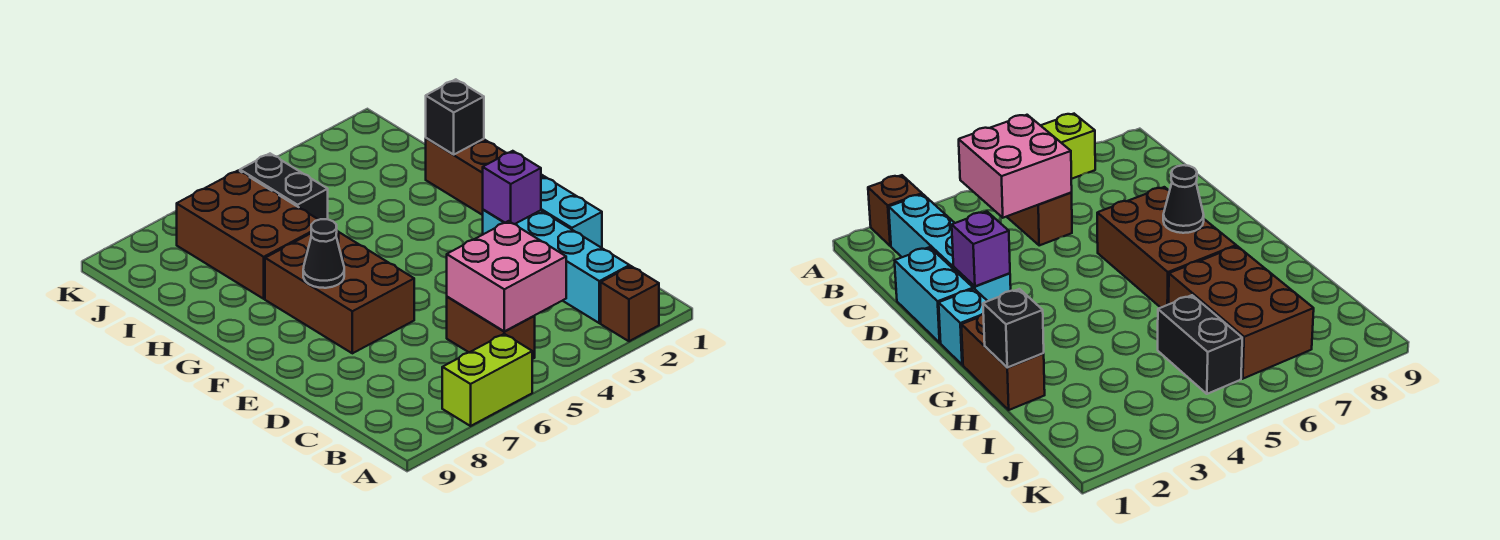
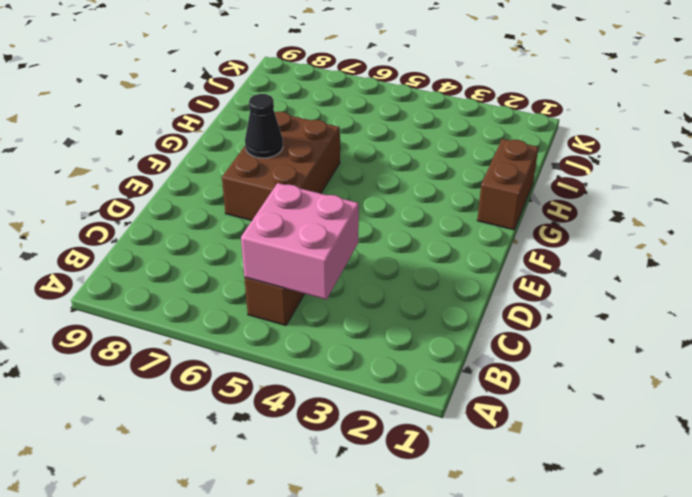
none -> brown brick A2 level 1
none -> lime brick A6:A7 level 1
none -> cyan brick B2:E2 level 1

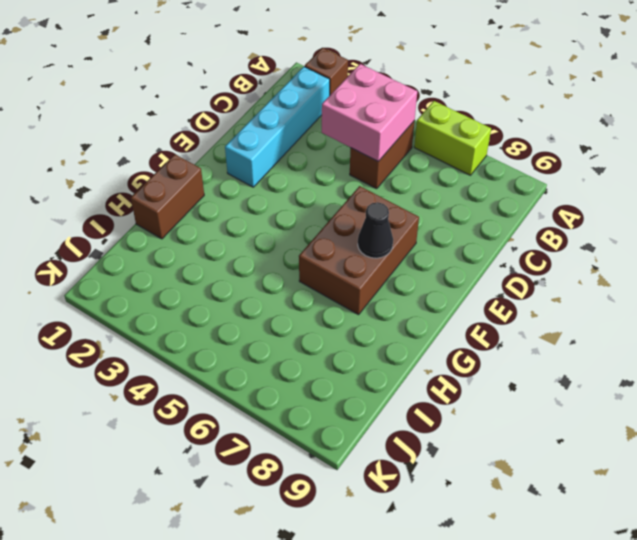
none -> cyan brick D1:E1 level 1
none -> cyan brick F1 level 1
none -> brown brick H6:J7 level 1

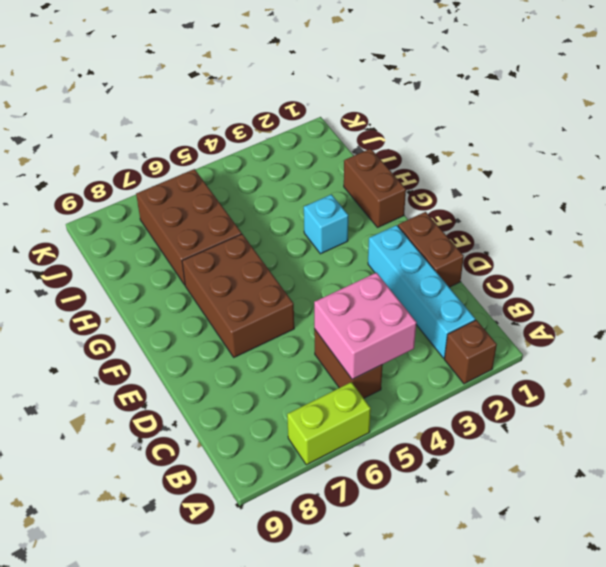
brown brick D1:E1 level 1 -> cyan brick D1:E1 level 1
cyan brick G3 level 1 -> cyan brick F1 level 1
none -> black brick I5:J5 level 1
none -> purple brick E2 level 2
none -> black cone F7 level 2

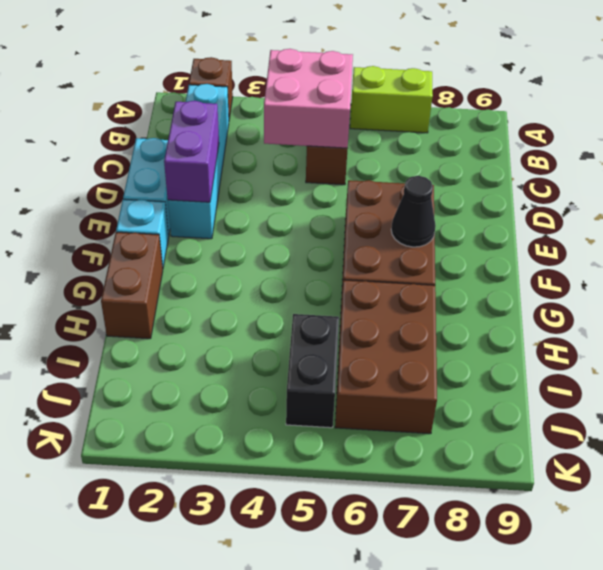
purple brick D2:E2 level 2 -> purple brick E2 level 2
none -> black brick H1 level 2

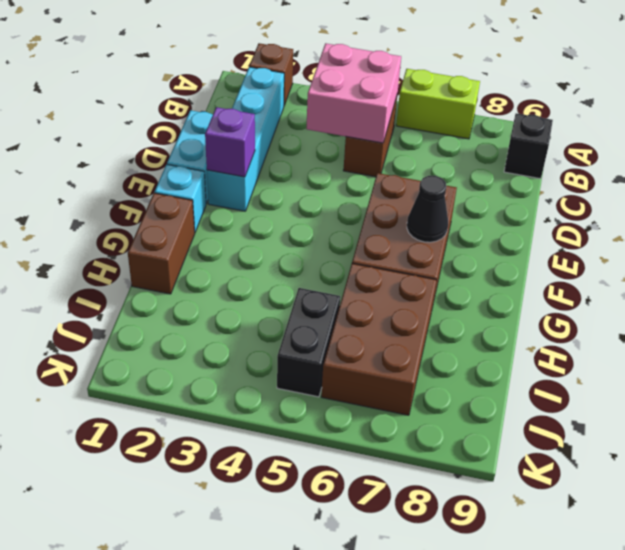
black brick B9 level 1 -> black brick H1 level 2

